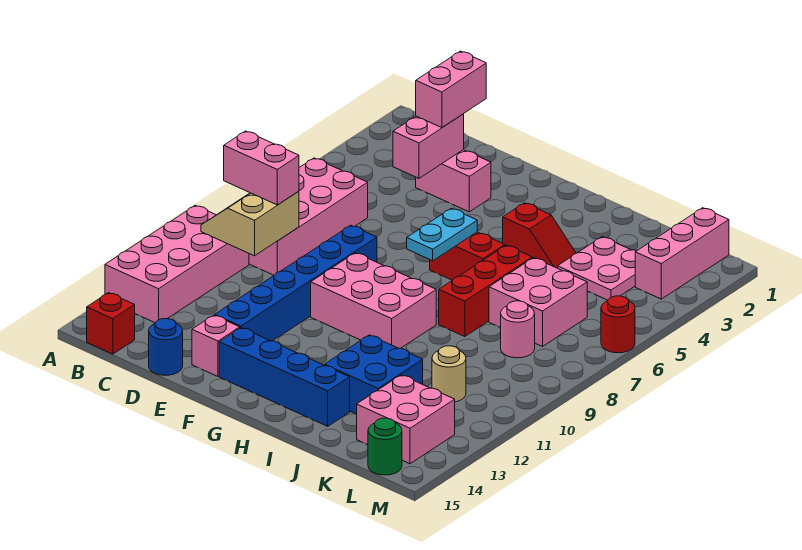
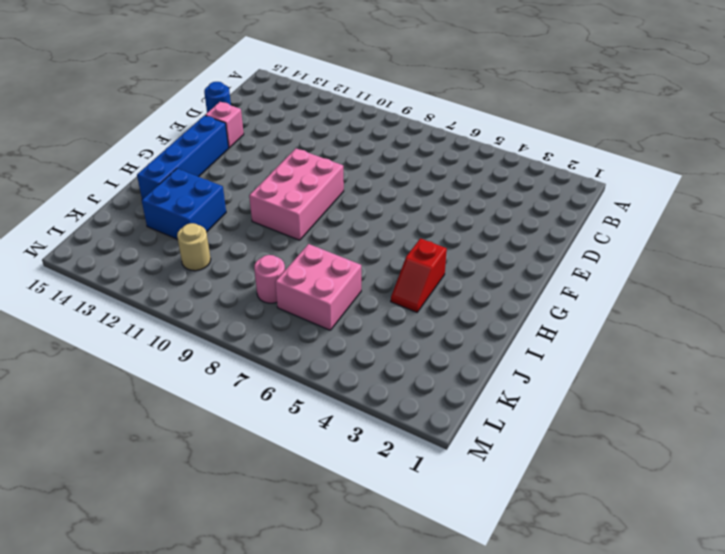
none -> pink brick A10:B13 level 1
none -> pink brick B6:C9 level 1
none -> red brick B15 level 1

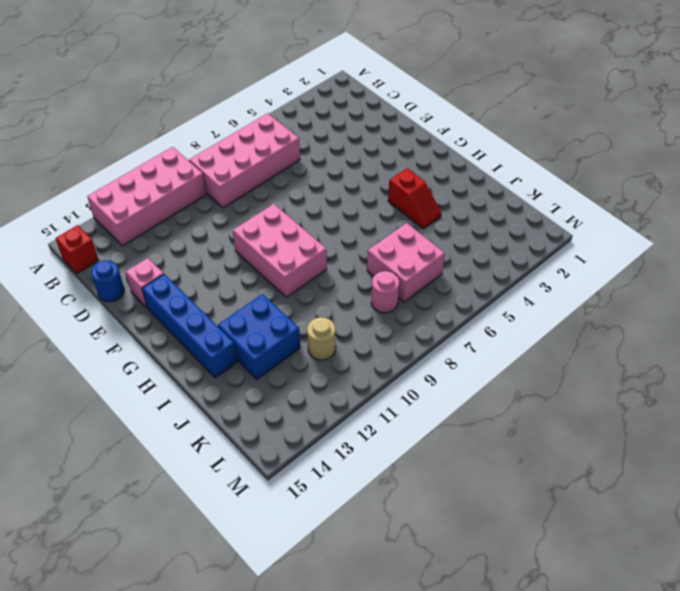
none -> pink brick D3:E3 level 1
none -> blue brick E8:E13 level 1
none -> red brick G6:H6 level 1

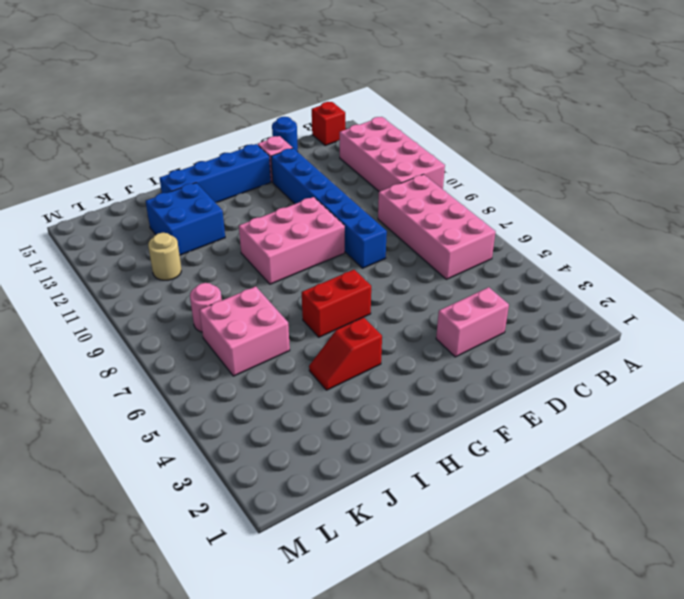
none -> red brick I6:I8 level 1
none -> pink plate J3:K4 level 1
none -> pink brick K13:L14 level 1

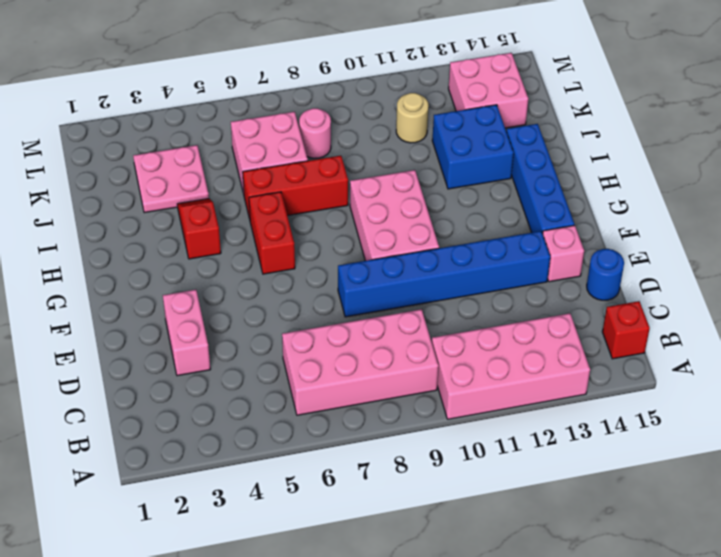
none -> pink brick L1:L3 level 1
none -> green round brick L15 level 1
none -> red round brick M6 level 1

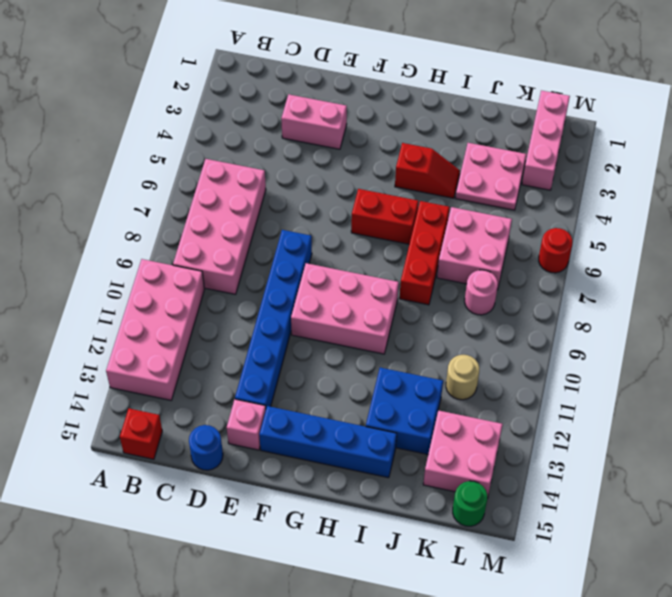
none -> tan slope B9:C10 level 2 top C
none -> pink brick D3:D4 level 2
none -> cyan plate G6:G7 level 2

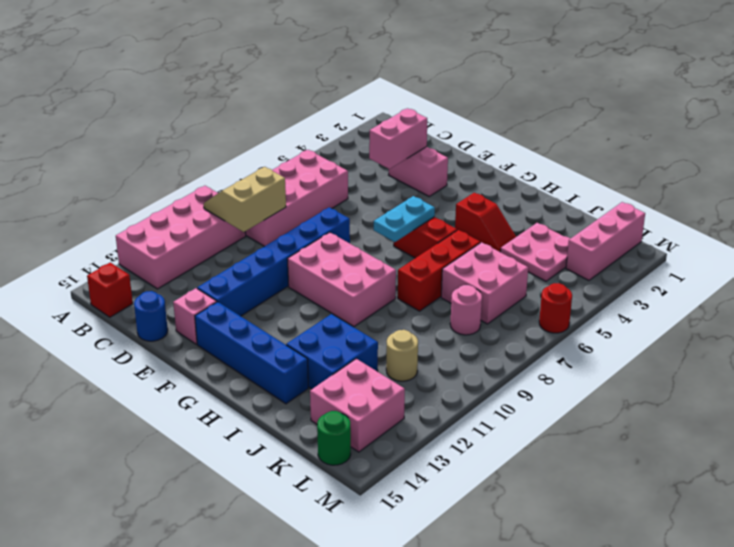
none -> pink brick B9:C9 level 3
none -> pink brick D2:D3 level 3

